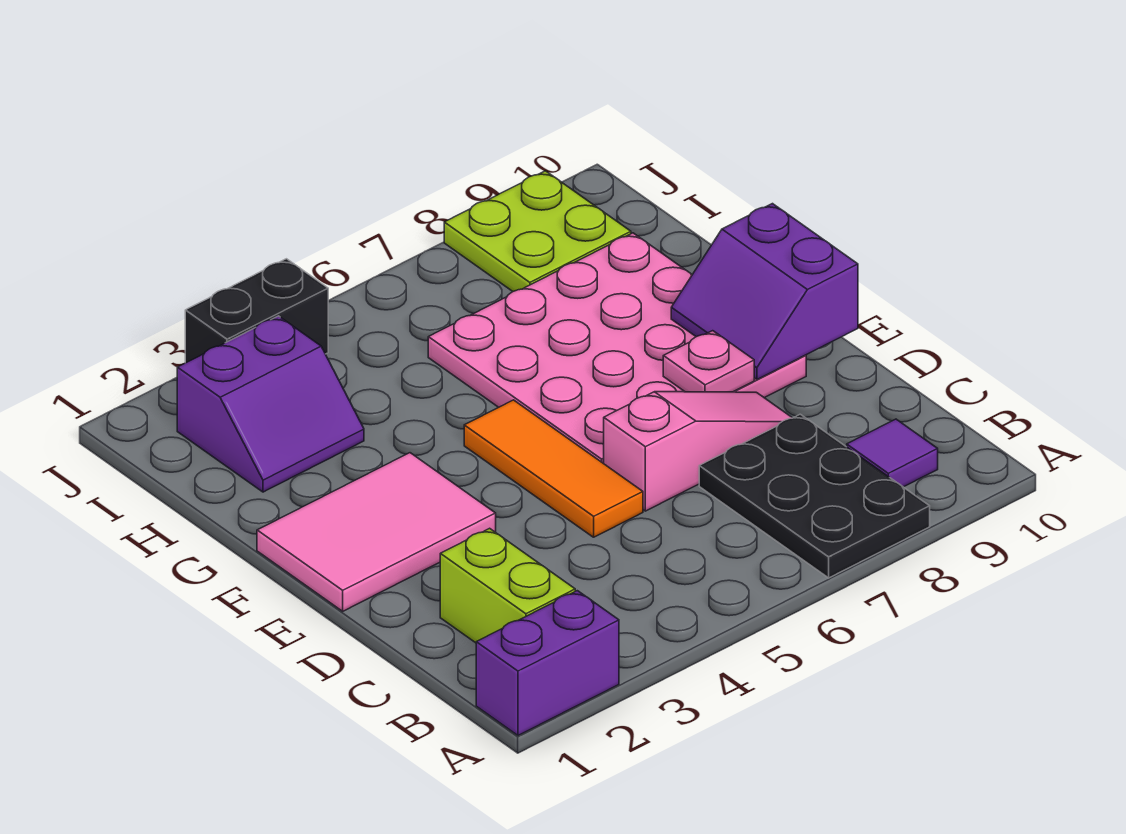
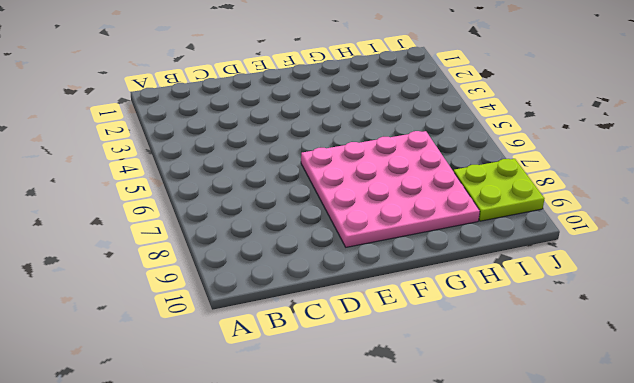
none -> purple brick A1:A2 level 1
none -> black plate A7:C8 level 1
none -> lime brick B2:C2 level 1

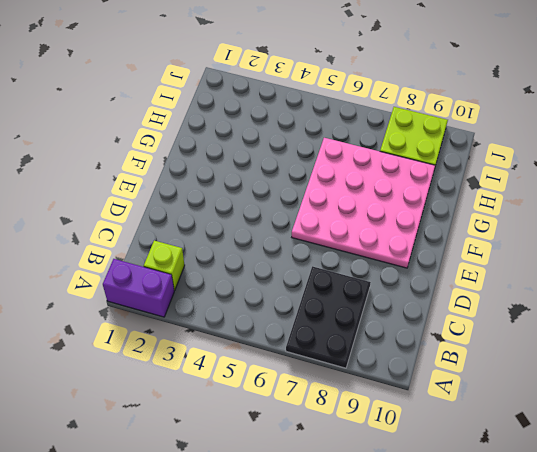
lime brick B2 level 1 -> lime brick B2:C2 level 1
none -> purple tile B9 level 1
none -> orange tile D5:F5 level 1
none -> pink slope D6:D8 level 1 top 6

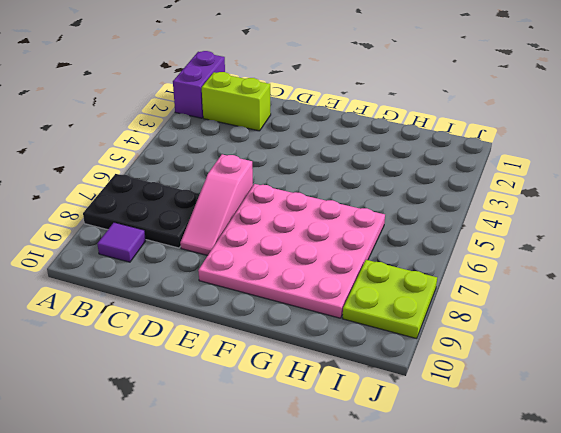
none -> orange tile D5:F5 level 1
none -> pink tile E1:F3 level 1
none -> purple slope H2:I3 level 1 top I

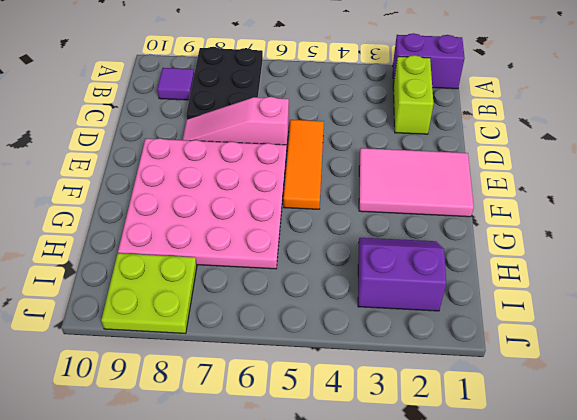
none -> black brick J3:J4 level 1
none -> pink plate E8 level 2
none -> purple slope E9:F10 level 2 top 10

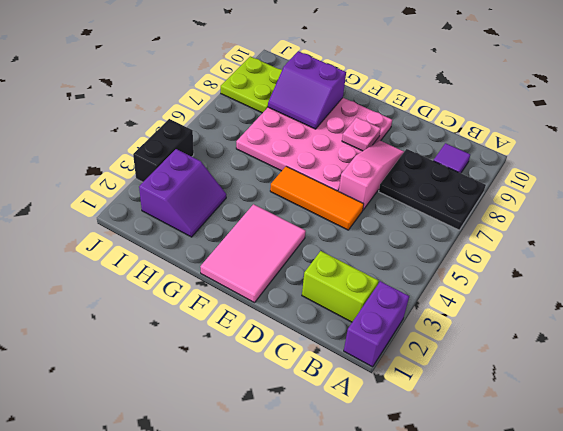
purple slope G8:H9 level 2 top 9 -> purple slope E9:F10 level 2 top 10

